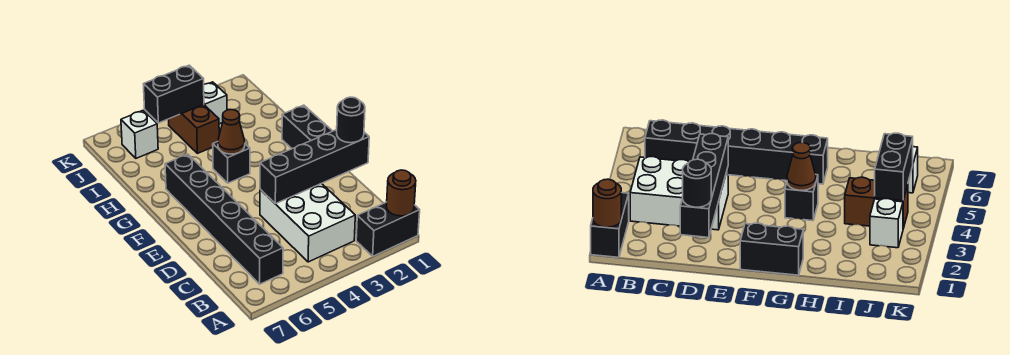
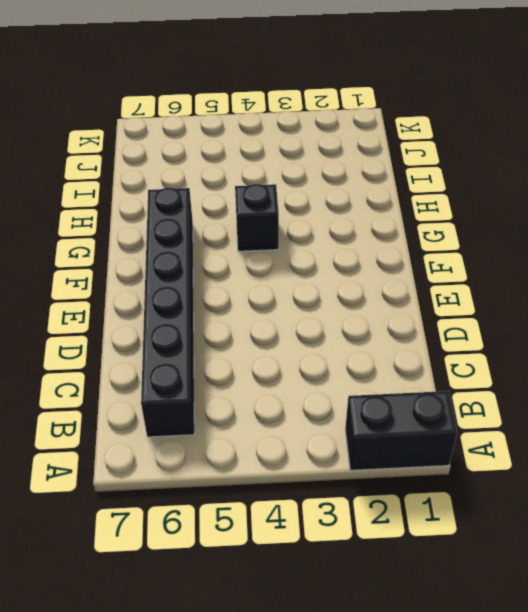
none -> white brick B3:D4 level 1
none -> black brick F1:G1 level 1
none -> brown brick I4:J4 level 1

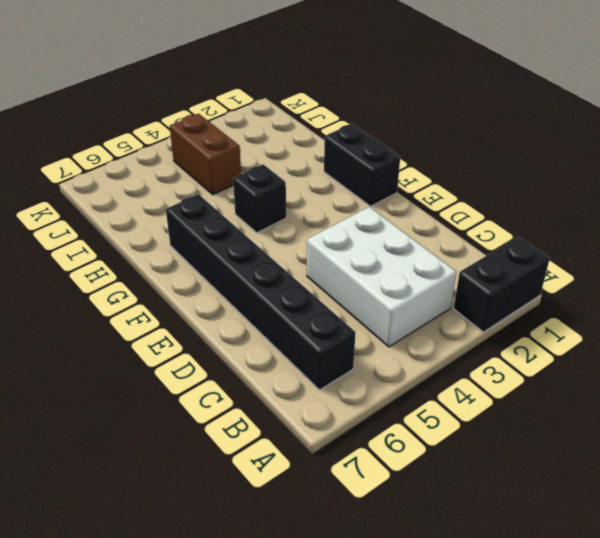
none -> white brick J3 level 1
none -> white brick J6 level 1
none -> brown round brick A1 level 2

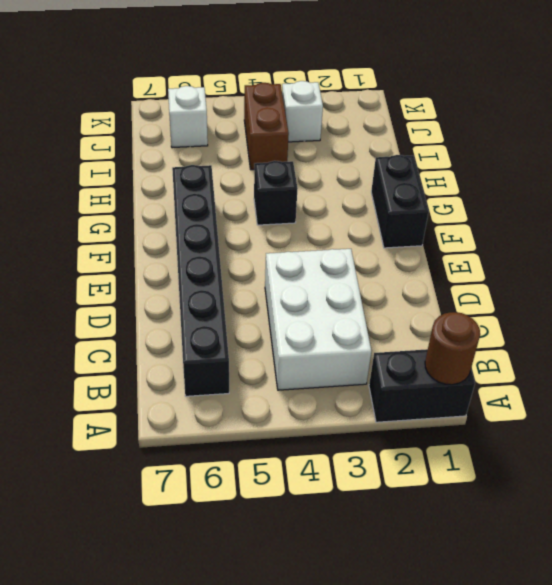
none -> black brick D1:D4 level 2
none -> brown cone G4 level 2
none -> black brick J4:J5 level 2

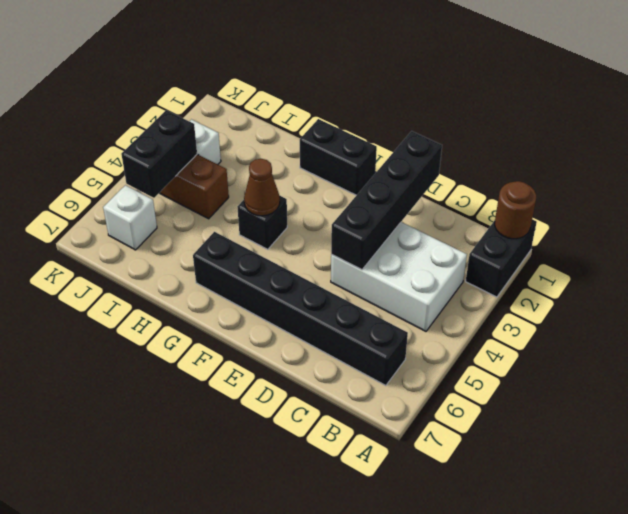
none -> black round brick D1 level 3

